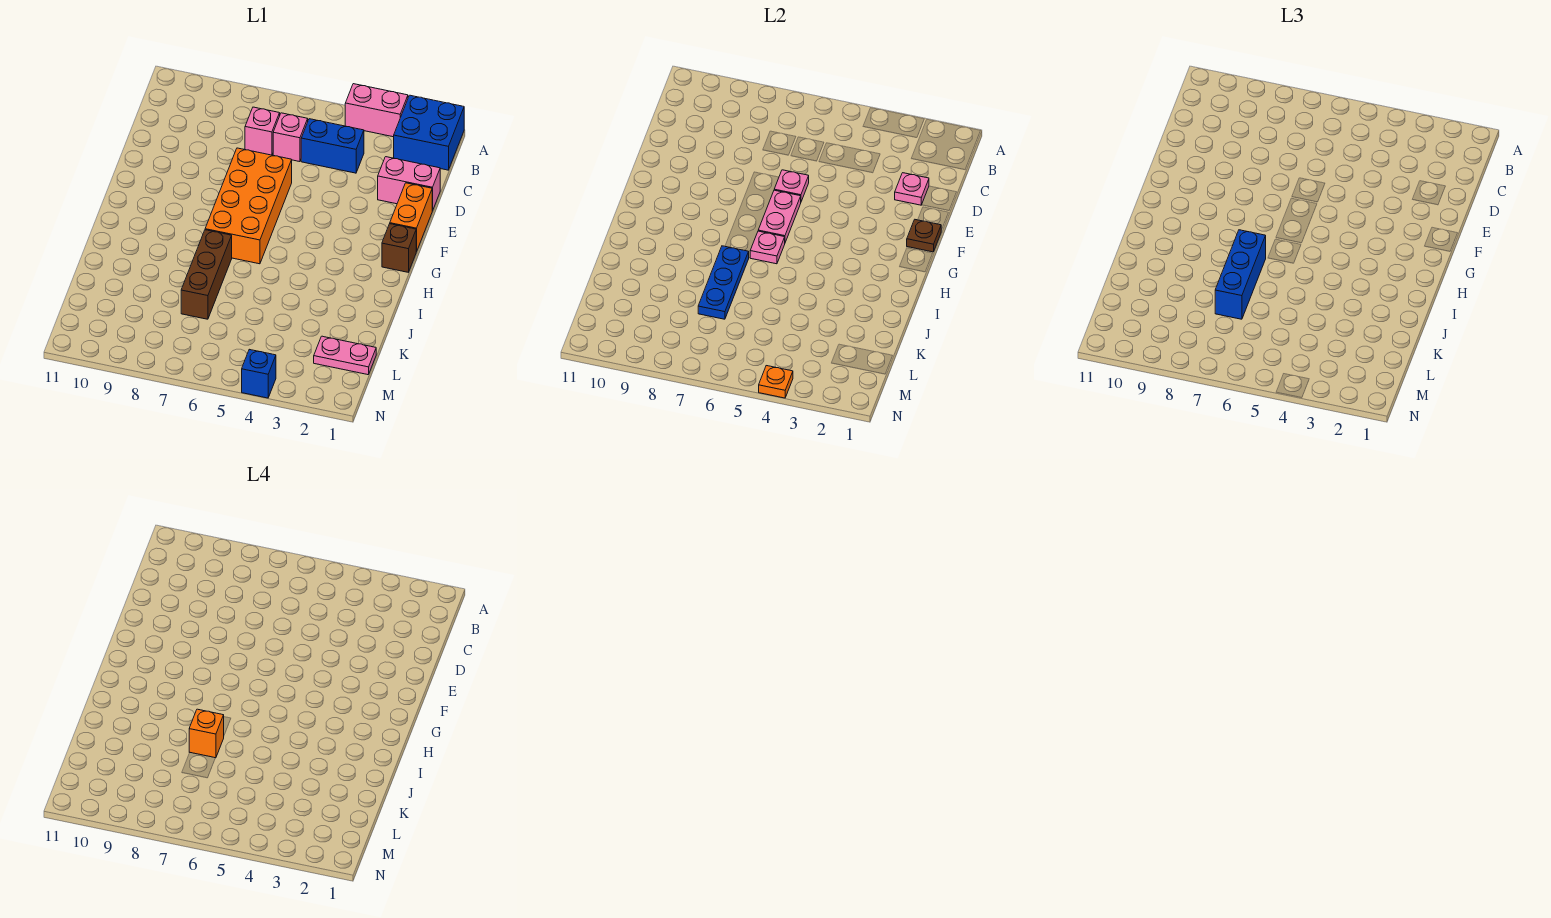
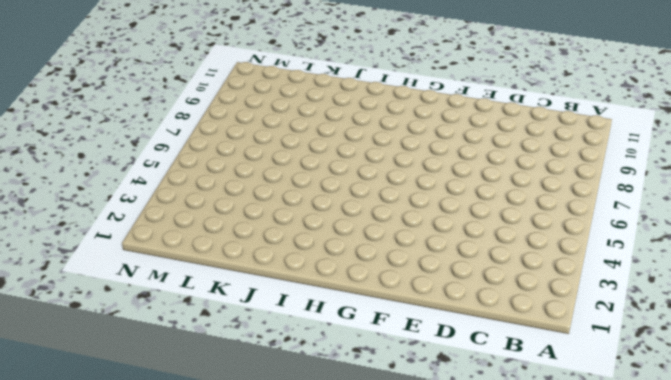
none -> blue brick A1:B2 level 1
none -> pink brick A3:A4 level 1
none -> blue brick C4:C5 level 1

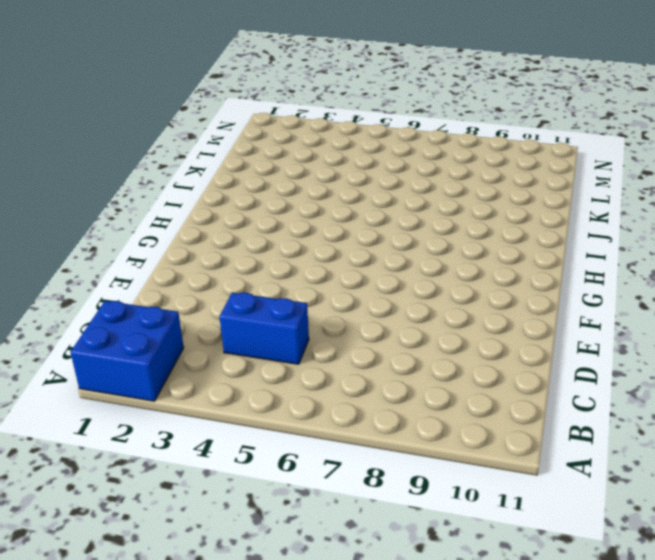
none -> pink brick A3:A4 level 1
none -> pink brick C6 level 1
none -> pink brick C7 level 1

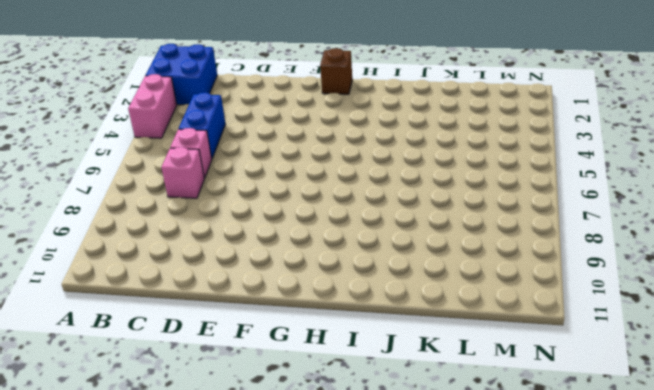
none -> pink brick D1:D2 level 1
none -> orange brick E1:F1 level 1
none -> orange brick E6:H7 level 1

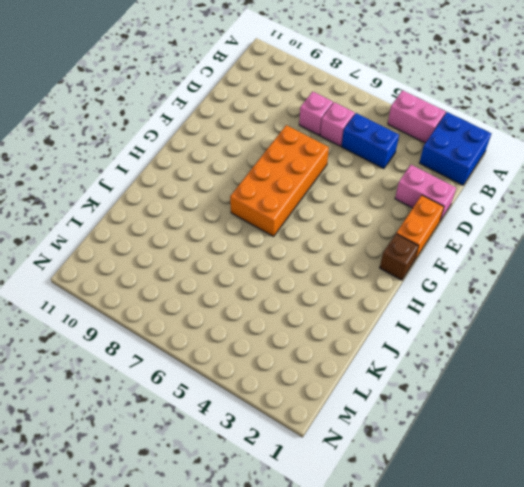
none -> brown brick I7:K7 level 1
none -> pink plate L1:L2 level 1
none -> blue brick N4 level 1

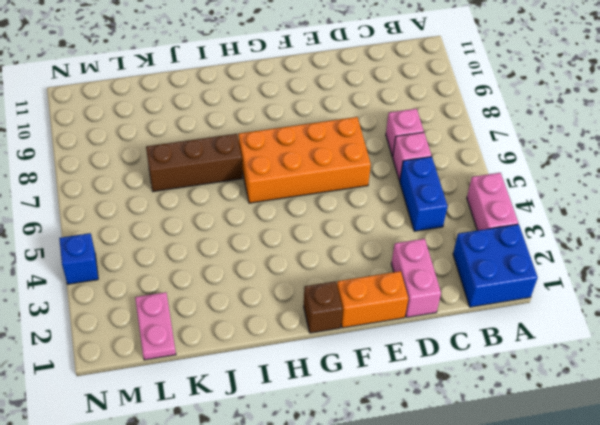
none -> pink plate D2 level 2
none -> pink plate E6 level 2
none -> brown plate F1 level 2

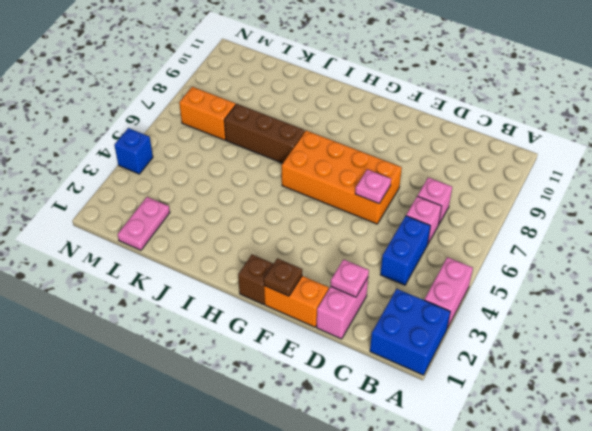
orange brick L7:M7 level 1 -> none
none -> pink plate F6:G6 level 2
none -> pink plate H6 level 2
none -> blue plate I7:K7 level 2

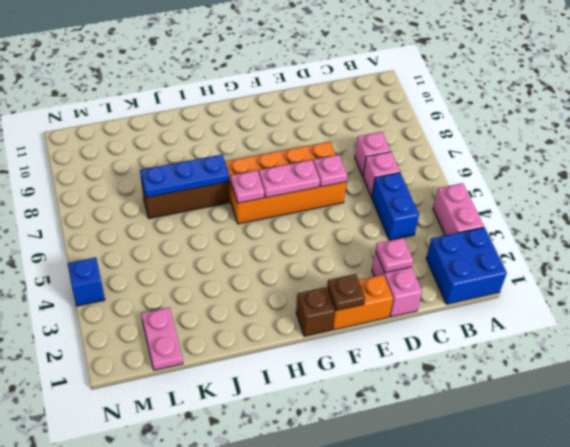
none -> orange plate N4 level 2
none -> blue brick I7:K7 level 3
none -> orange brick J7 level 4

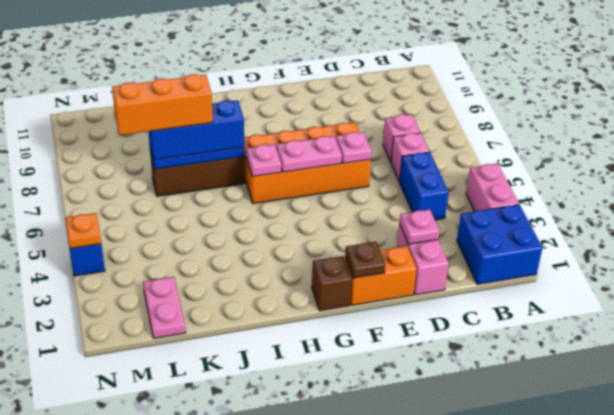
orange brick J7:L7 level 4 -> orange brick J7 level 4

